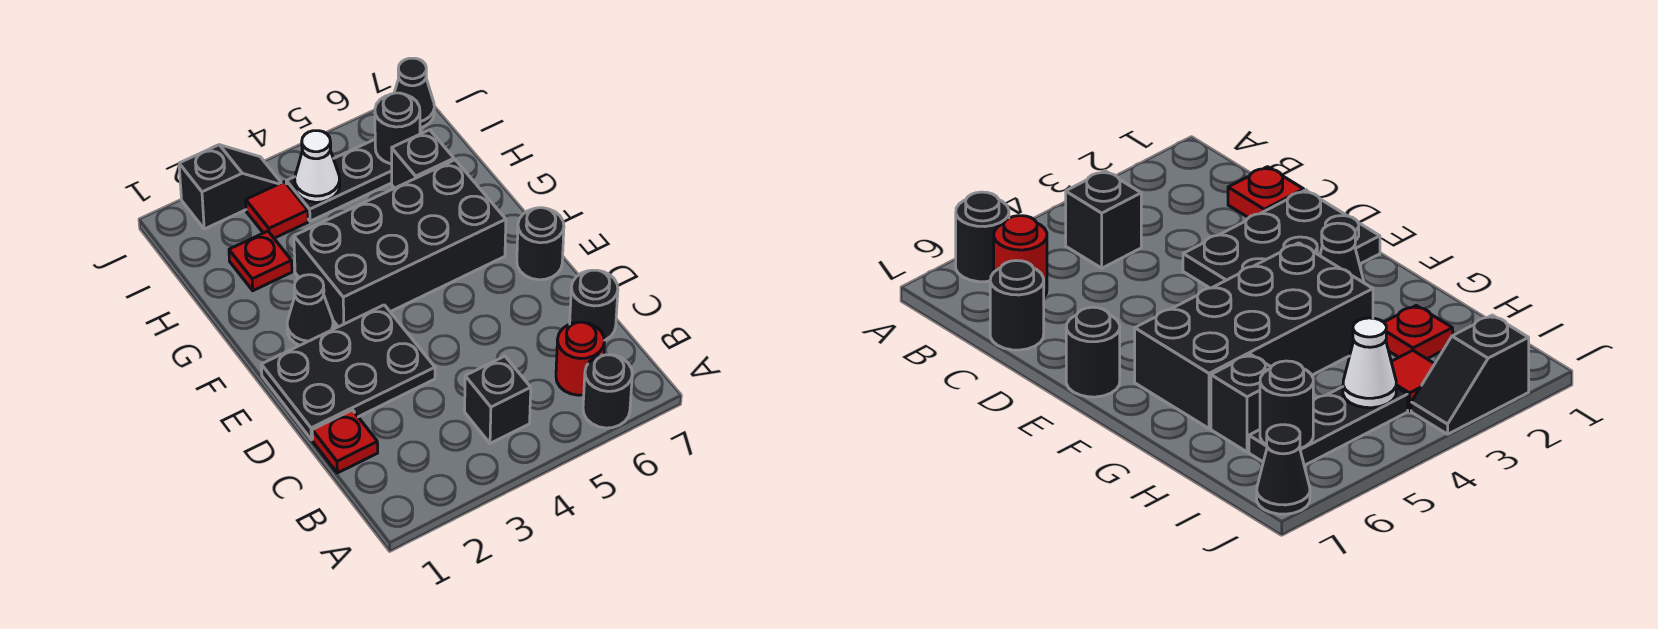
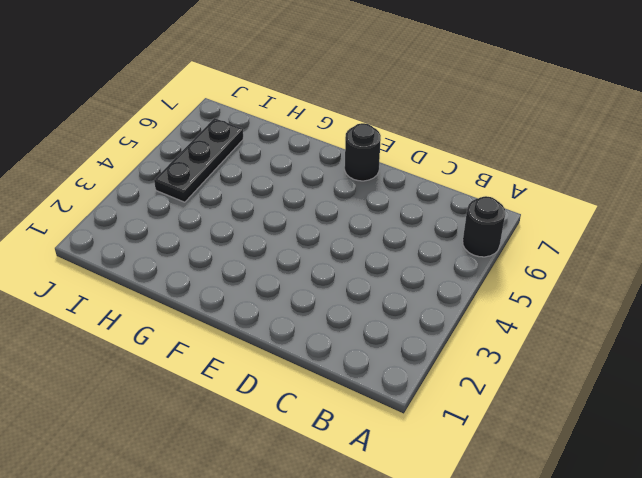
none -> black brick B4 level 1
none -> red round brick B6 level 1
none -> red plate C1 level 1

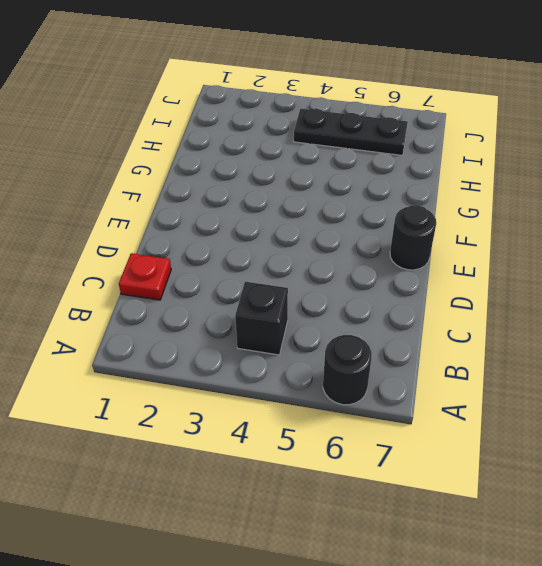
none -> red round brick B6 level 1
none -> black round brick C7 level 1
none -> black plate D1:E3 level 1

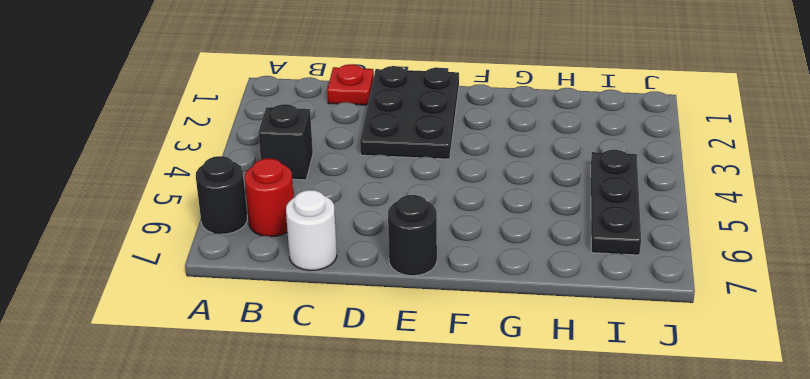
white round brick C7 level 1 -> black round brick C7 level 1
none -> black cone F2 level 1
none -> black brick F3:G6 level 1
none -> red plate H2 level 1

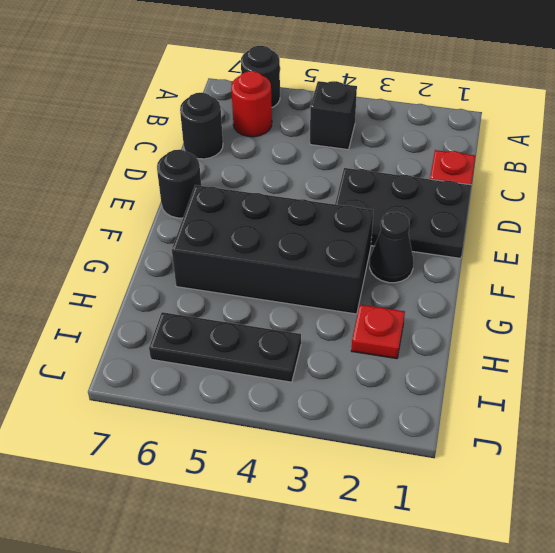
none -> black brick H6 level 1
none -> red tile I3 level 1
none -> black slope J2:J3 level 1 top 2

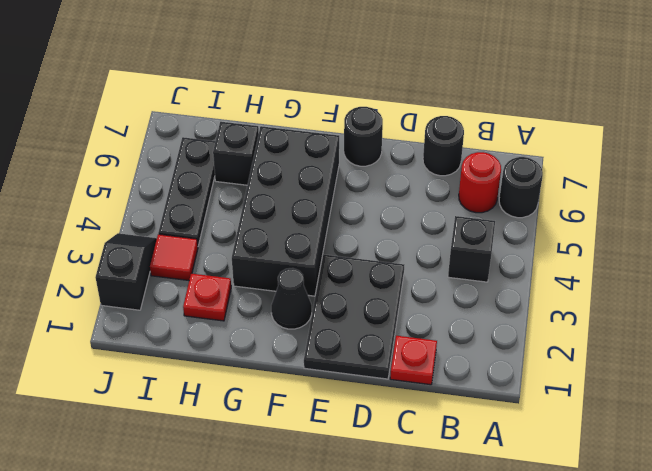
none -> black cone J7 level 1
none -> white cone I4 level 2
none -> black round brick I6 level 2

